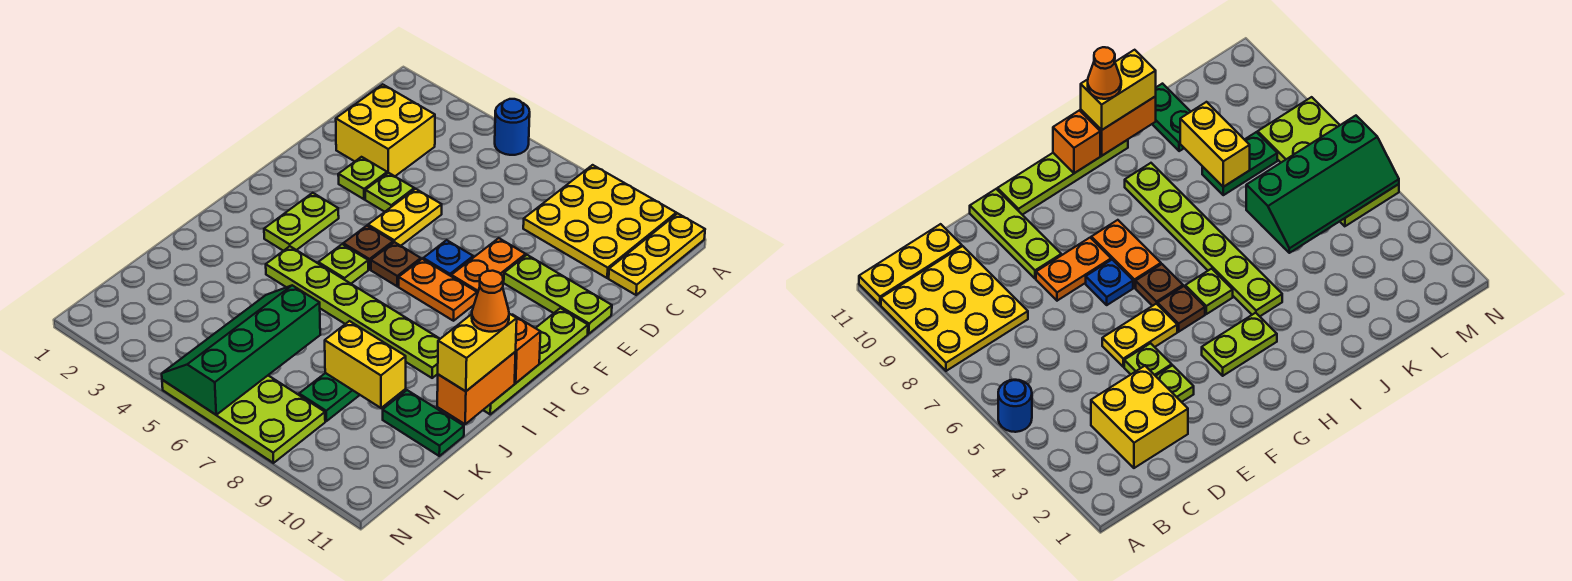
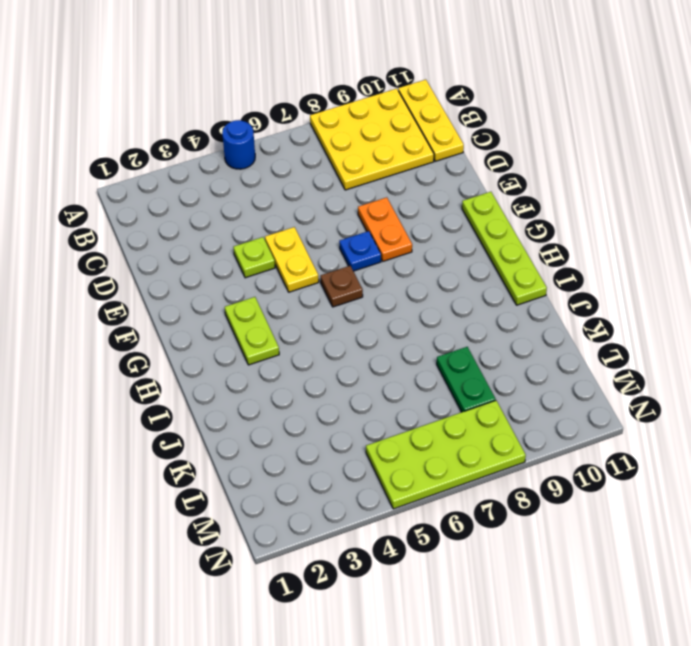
none -> yellow brick C2:D3 level 1
none -> lime plate E3 level 1
none -> lime plate E9:E11 level 1

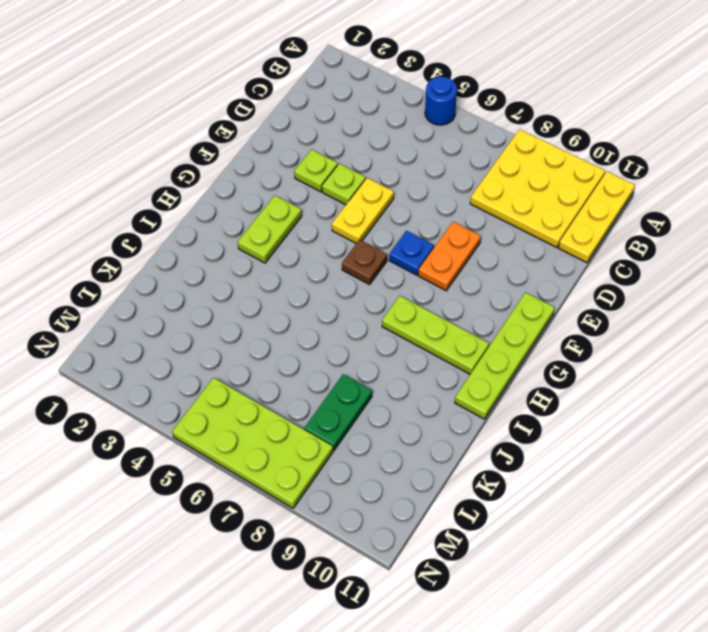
lime plate H8:H10 level 1 -> lime plate E9:E11 level 1
none -> yellow brick C2:D3 level 1
none -> brown plate G5 level 1
none -> orange plate G7:G8 level 1

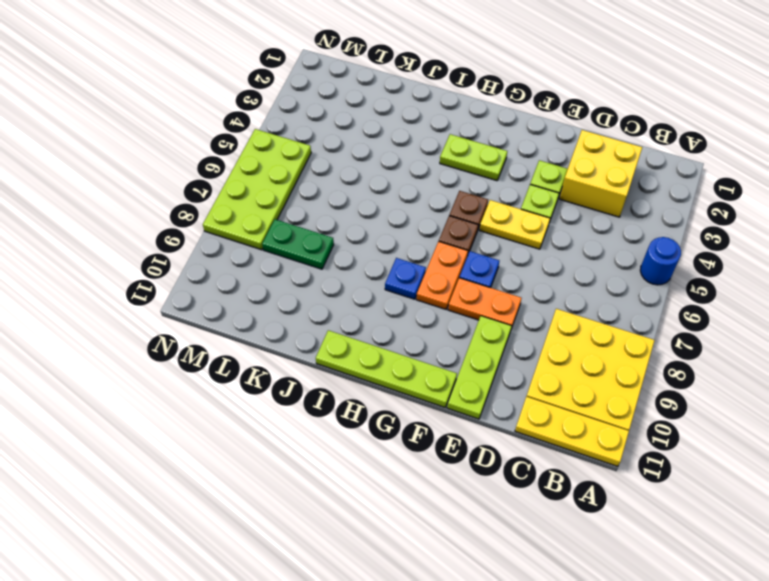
blue plate H8 level 1 -> none
none -> lime plate H5 level 1
none -> lime plate I4:I9 level 1
none -> green plate K10:K11 level 1

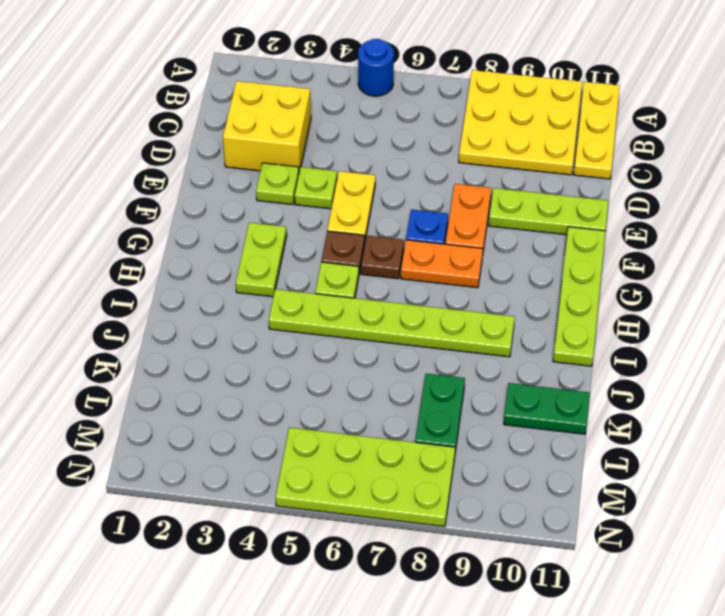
none -> orange brick H11 level 2
none -> orange brick I11:J11 level 2
none -> green slope K5:N6 level 2 top 6

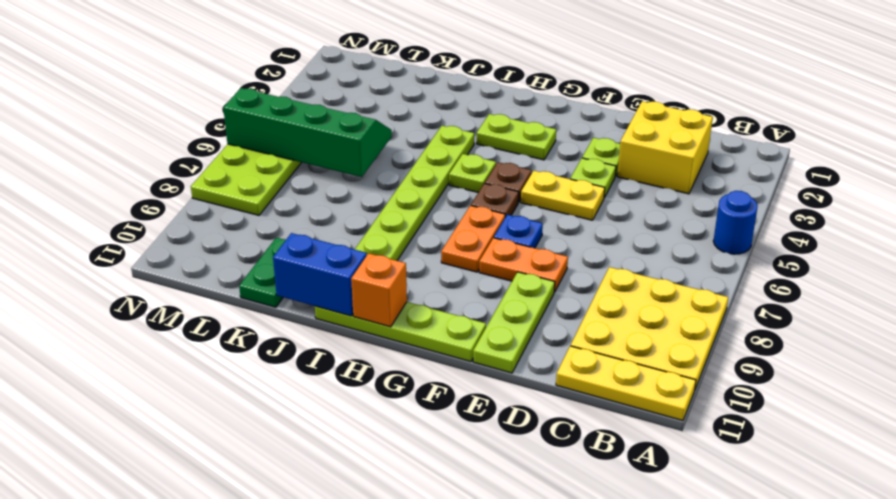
blue brick I11:J11 level 2 -> orange brick I11:J11 level 2
none -> green plate K8:L8 level 1
none -> yellow brick K8:K9 level 2
none -> yellow brick I11:J11 level 3

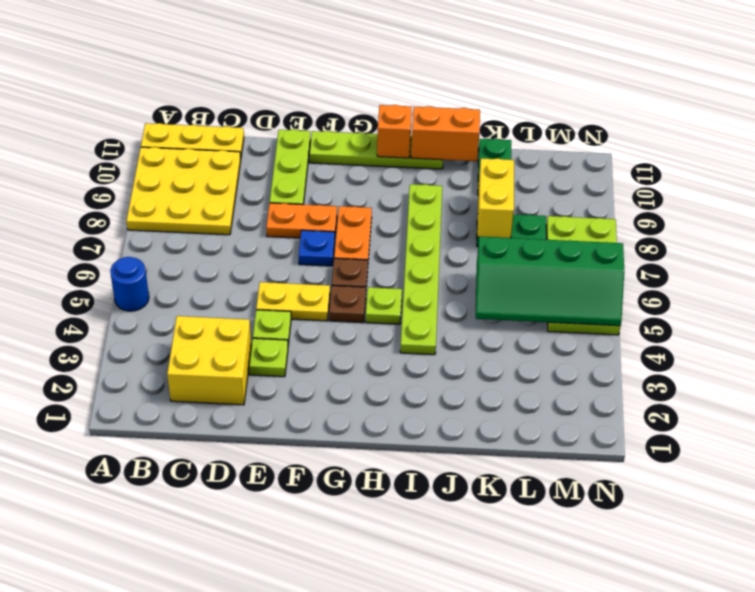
none -> lime plate G3:H3 level 1
none -> yellow brick I11:J11 level 3
none -> orange cone I11 level 4

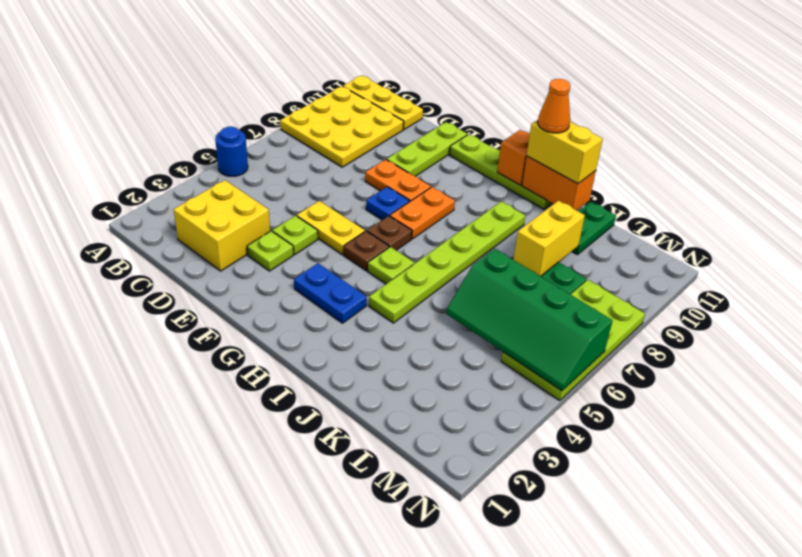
blue plate G3:H3 level 1 -> lime plate G3:H3 level 1

